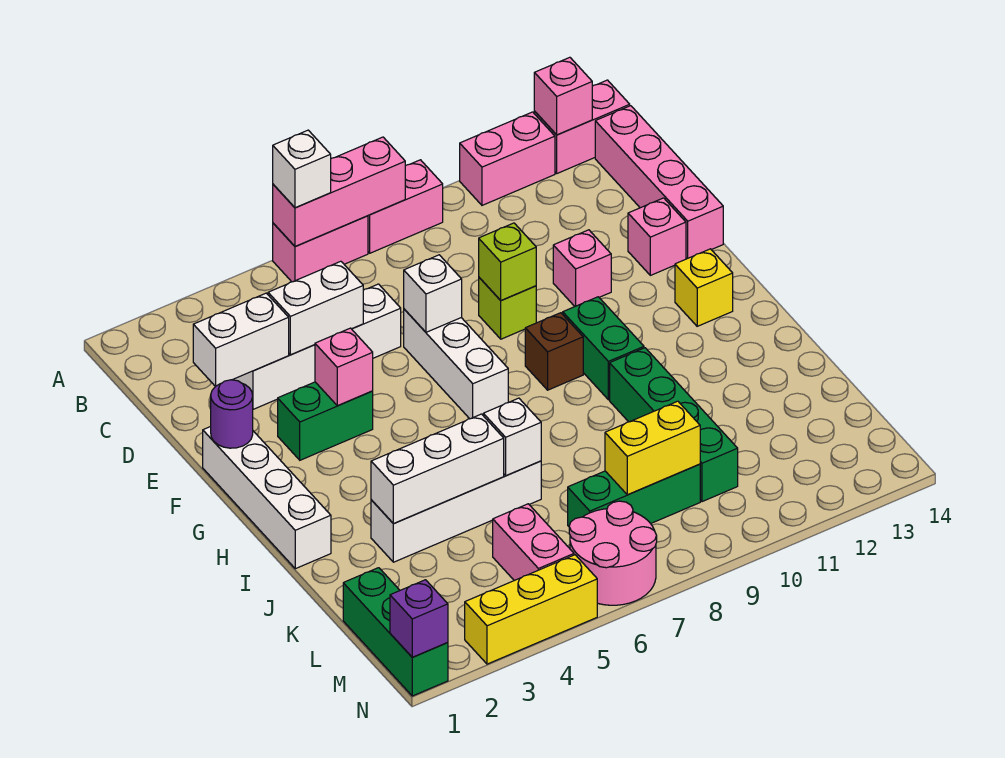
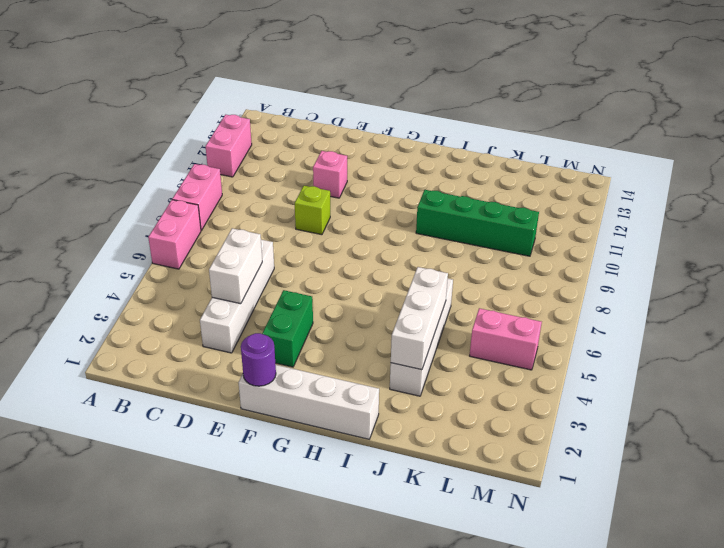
none -> pink brick A13:A14 level 1
none -> pink brick B14:E14 level 1
none -> white brick E7:G7 level 1
none -> pink brick E13 level 1

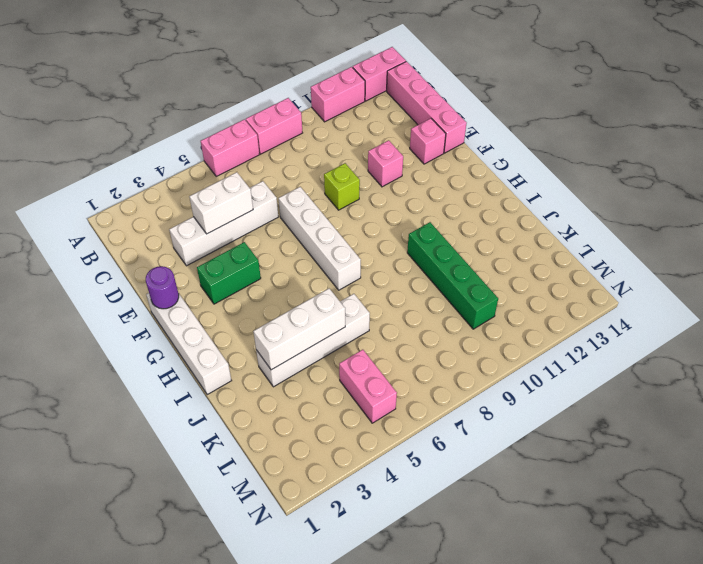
white brick E7:H7 level 1 -> white brick E7:G7 level 1
none -> brown brick G9 level 1
none -> green brick G10:H10 level 1
none -> yellow brick G13 level 1
none -> green brick L1:N1 level 1

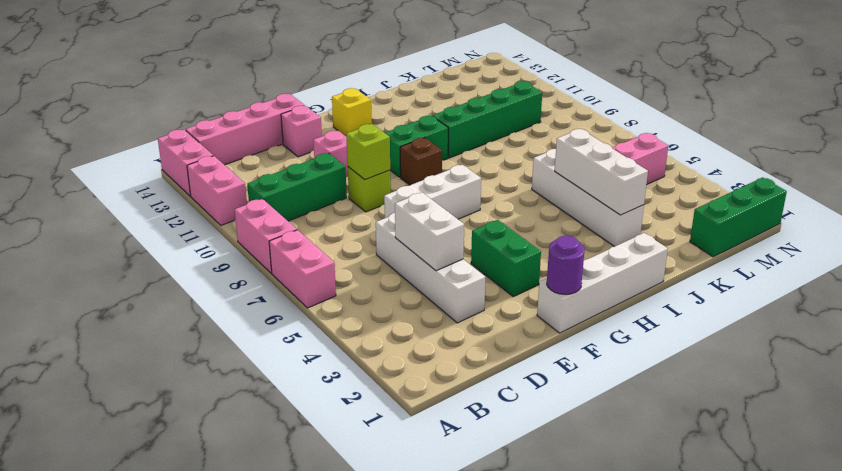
green brick B10:D10 level 1 -> green brick L7:L9 level 1
none -> pink round brick M6:N7 level 1
none -> yellow brick N3:N5 level 1
none -> pink brick A6:A8 level 2
none -> pink brick A13 level 2

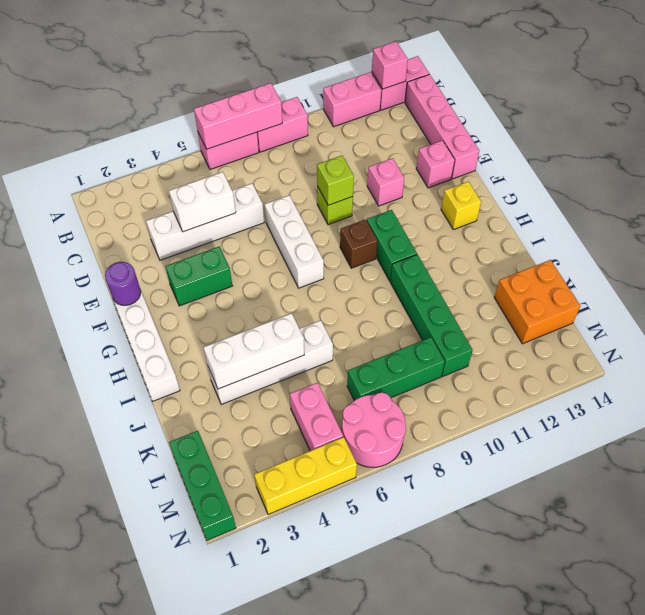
orange brick K13:L14 level 1 -> none
none -> white brick D2:D3 level 2
none -> white brick E7 level 2
none -> pink brick F4 level 2
none -> white brick J6 level 2

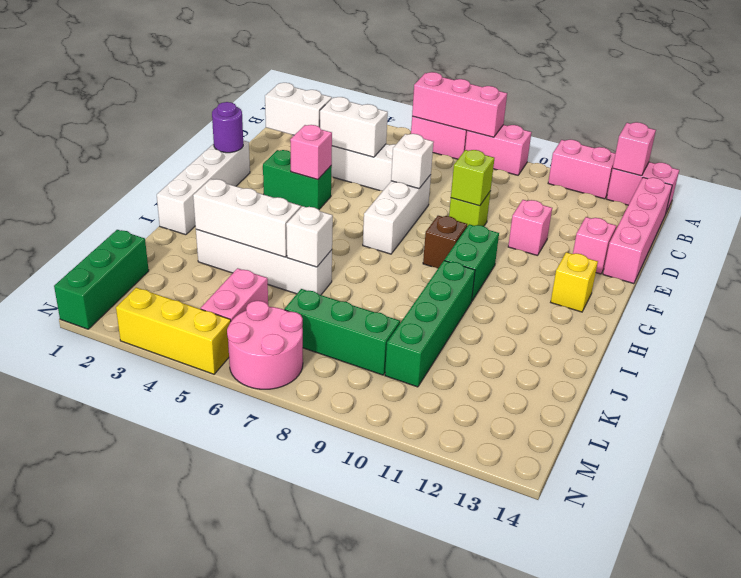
none -> yellow brick L8:L9 level 2
none -> purple brick N1 level 2
none -> white brick A6 level 3

